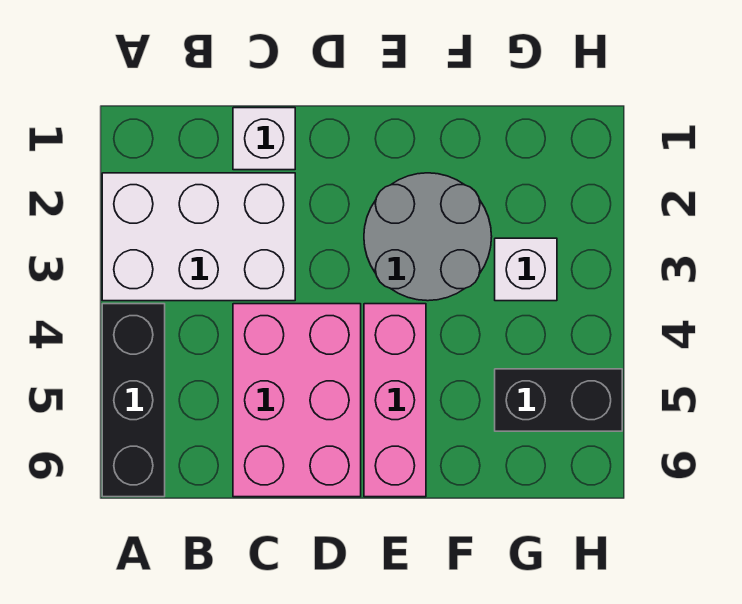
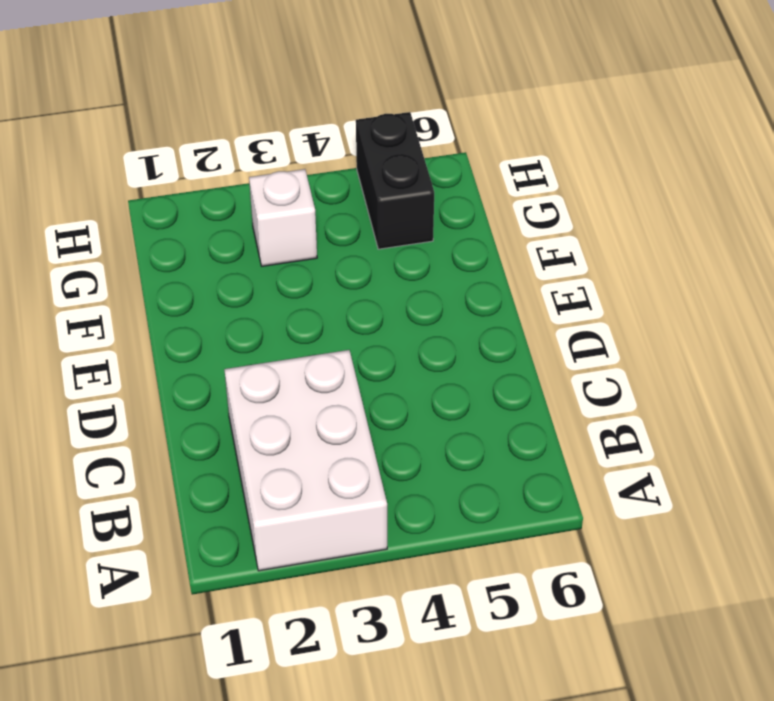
none -> black brick A4:A6 level 1
none -> white brick C1 level 1

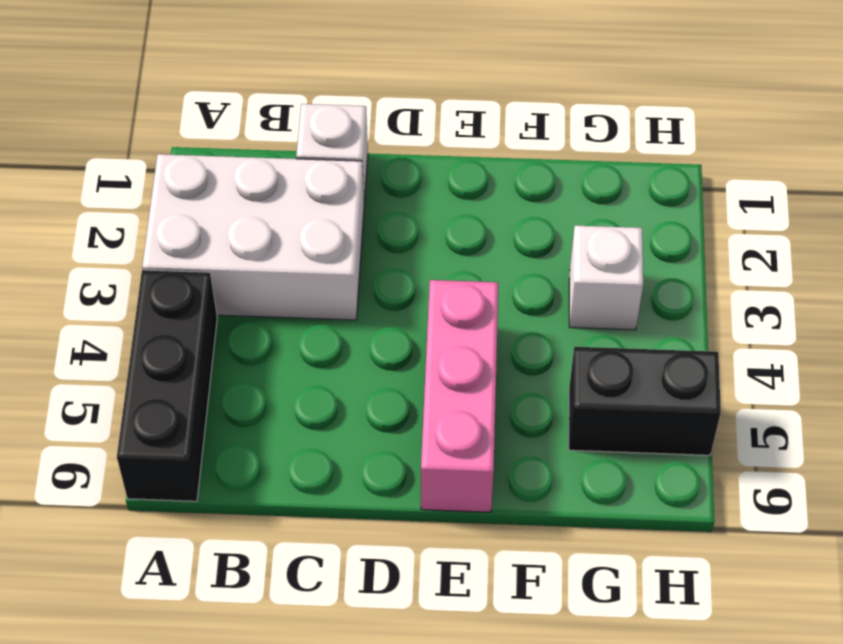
none -> pink brick C4:D6 level 1
none -> grey round brick E2:F3 level 1

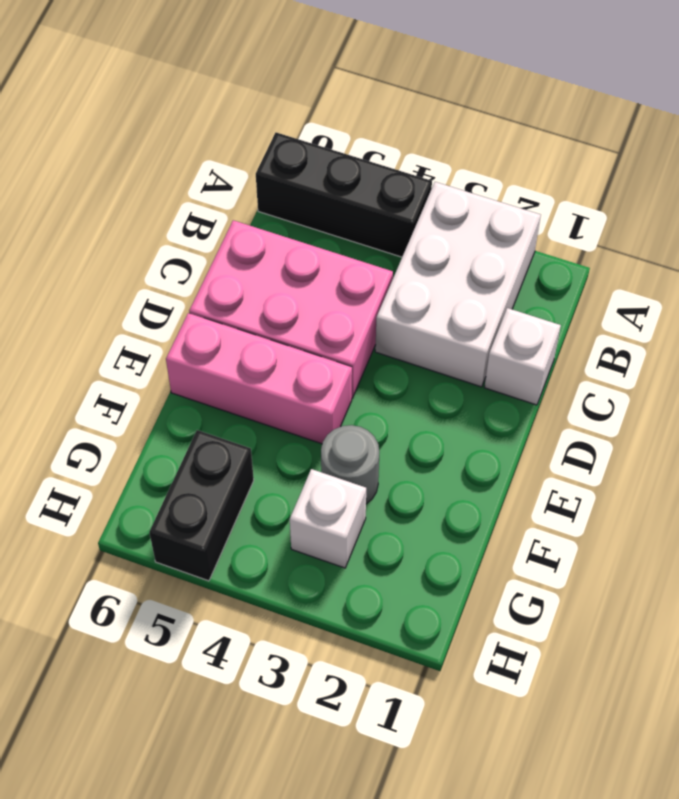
grey round brick F3 level 1 -> grey round brick E2:F3 level 1

